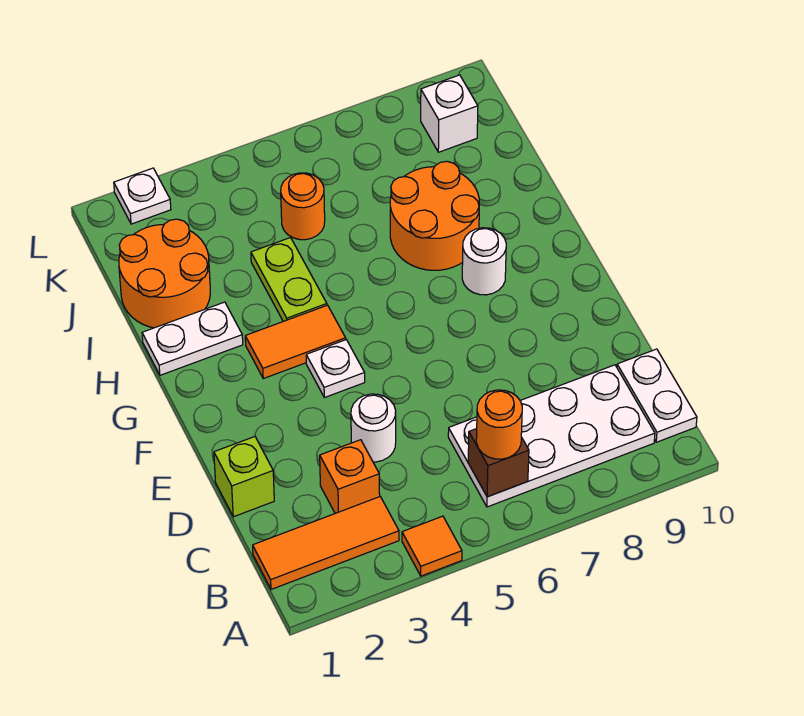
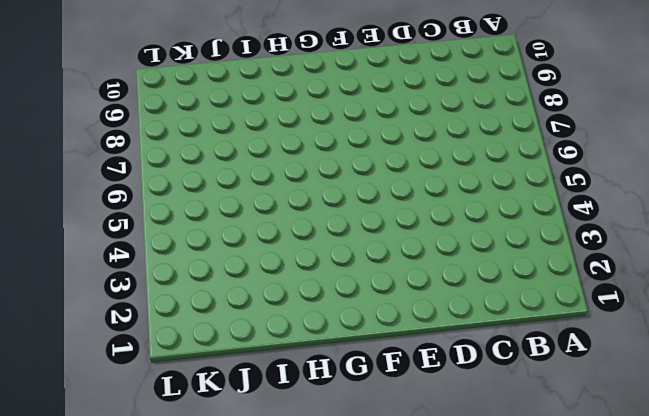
none -> orange tile A4 level 1
none -> orange tile B1:B3 level 1
none -> white plate B6:C9 level 1

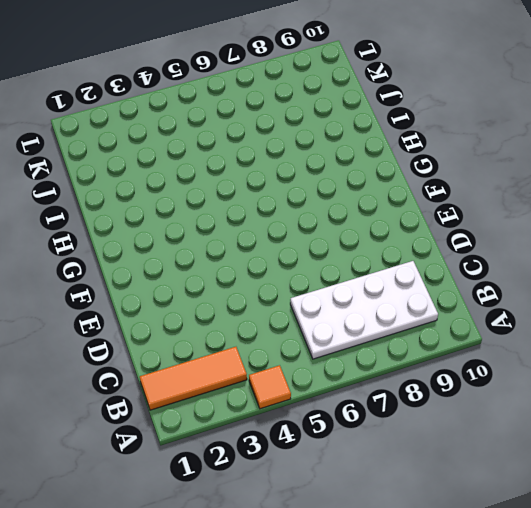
none -> white plate B10:C10 level 1
none -> orange brick C3 level 1
none -> lime brick D1 level 1

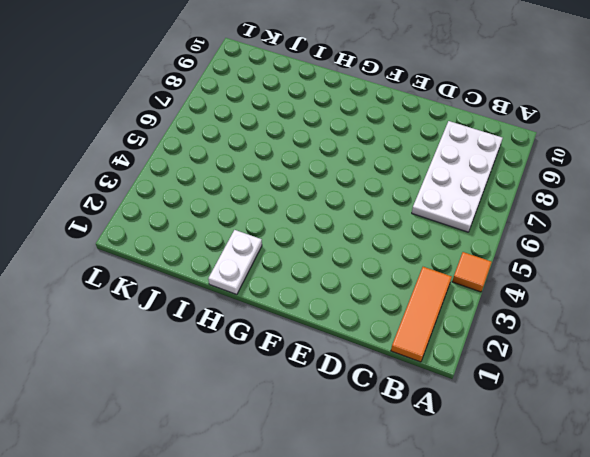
none -> white plate B10:C10 level 1
none -> orange brick C3 level 1
none -> lime brick D1 level 1

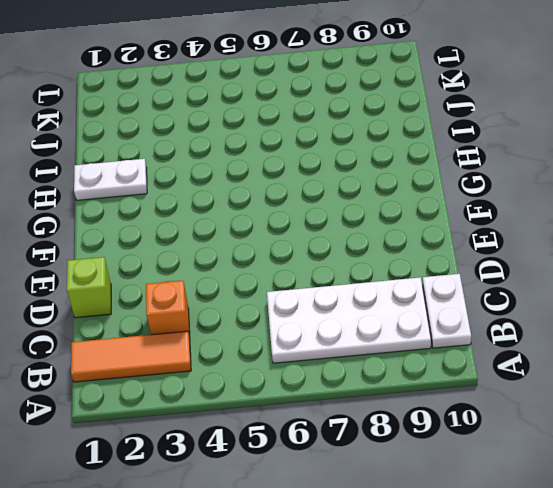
none -> orange tile A4 level 1
none -> white round brick D4 level 1
none -> white plate F4 level 1

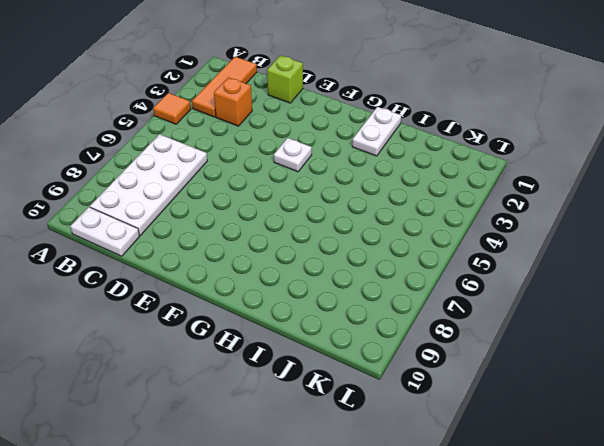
none -> white round brick D4 level 1
none -> orange tile G3:G4 level 1
none -> white round brick G8 level 1

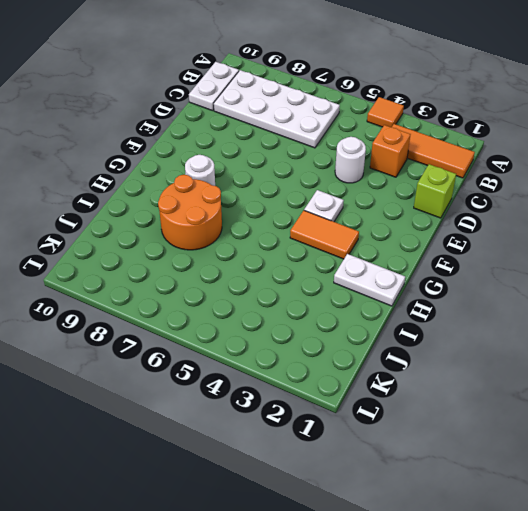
none -> lime plate H4:I4 level 1
none -> orange round brick I1:J2 level 1
none -> orange round brick J5 level 1

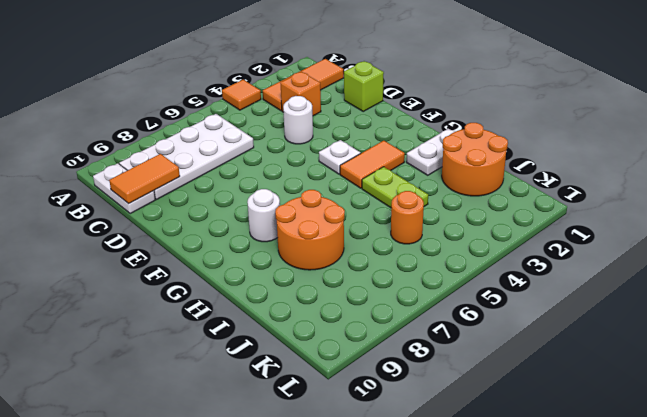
orange tile C9:C10 level 2 -> none
none -> white brick K9 level 1
none -> white plate L2 level 1
none -> brown brick B6 level 2

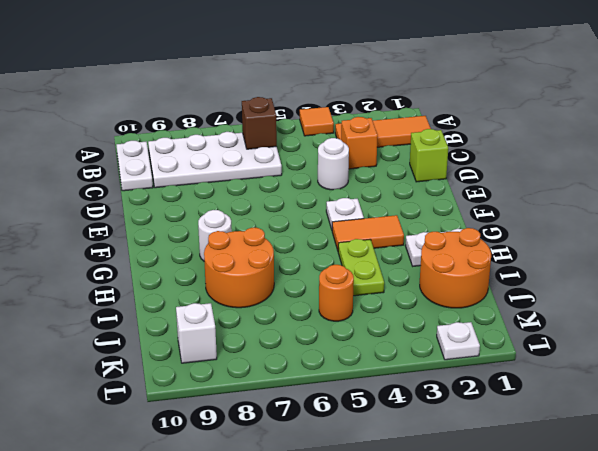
none -> orange round brick B6 level 3

